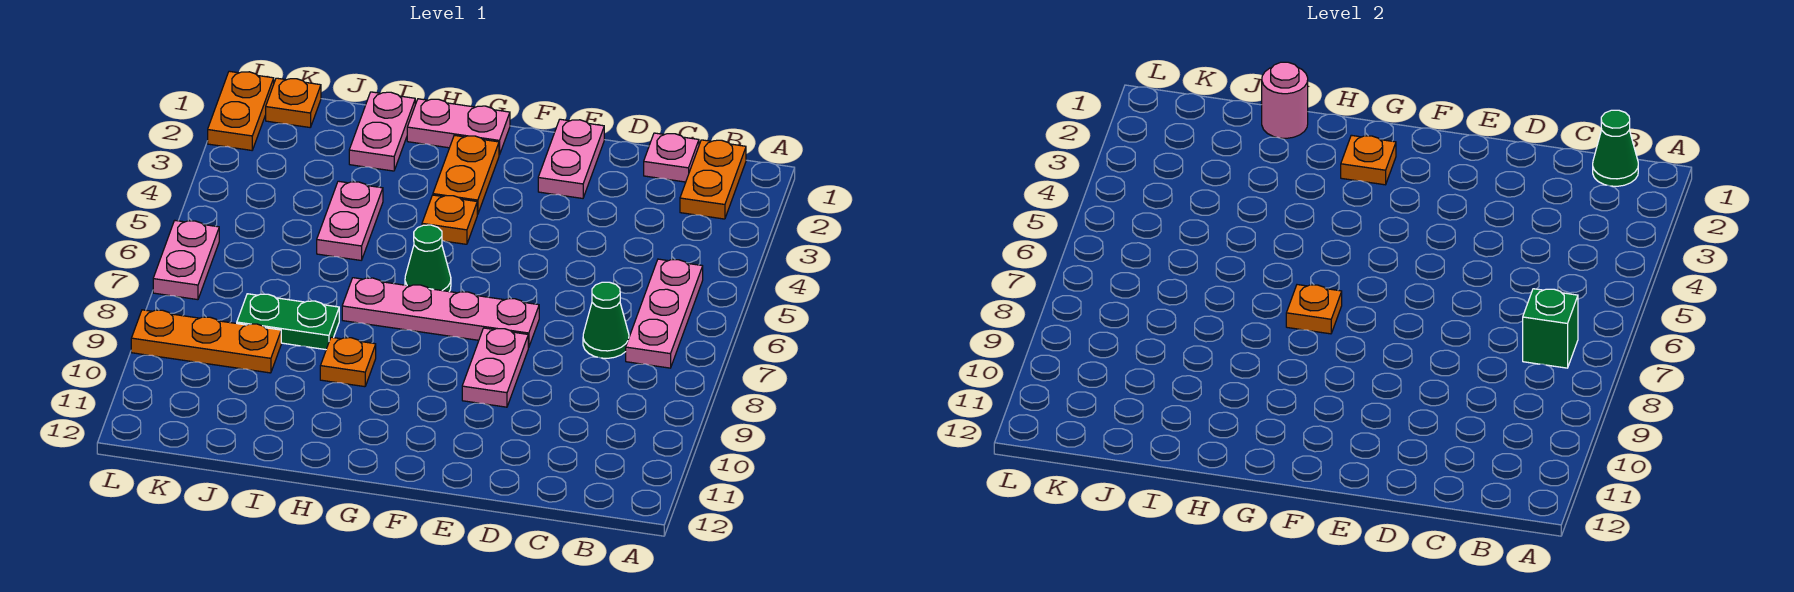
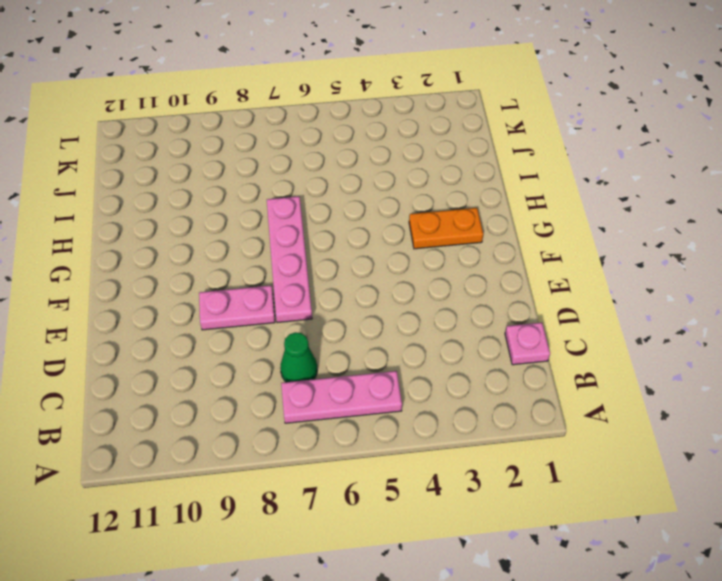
none -> orange plate B1:B2 level 1
none -> pink plate E1:E2 level 1
none -> pink plate G1:H1 level 1

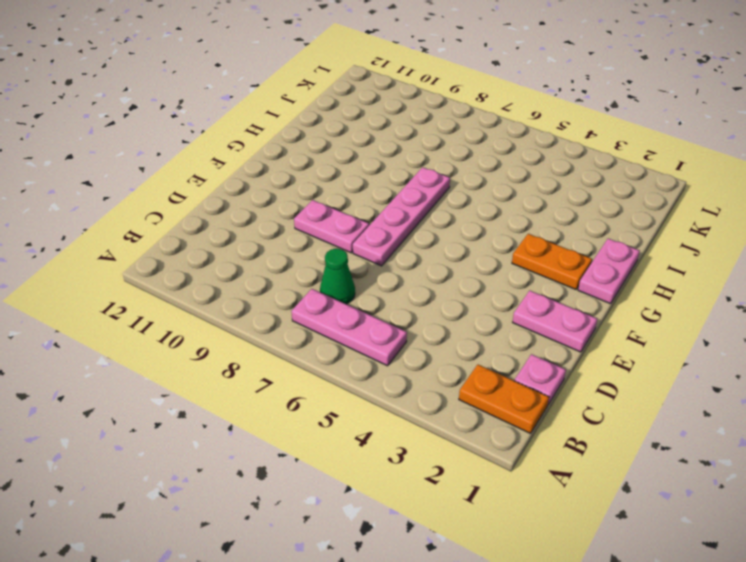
none -> orange plate G4 level 1
none -> green cone G6 level 1
none -> orange plate H9 level 1

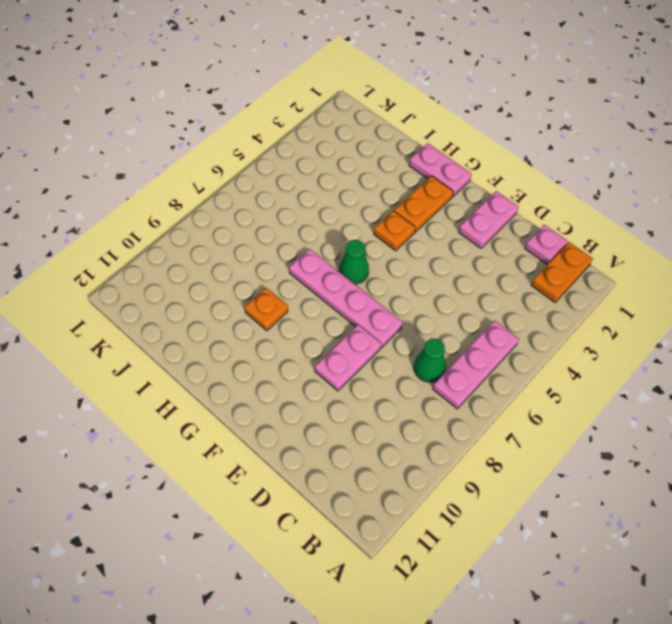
none -> pink plate I1:I2 level 1
none -> pink plate I4:I5 level 1
none -> green plate I8:J8 level 1

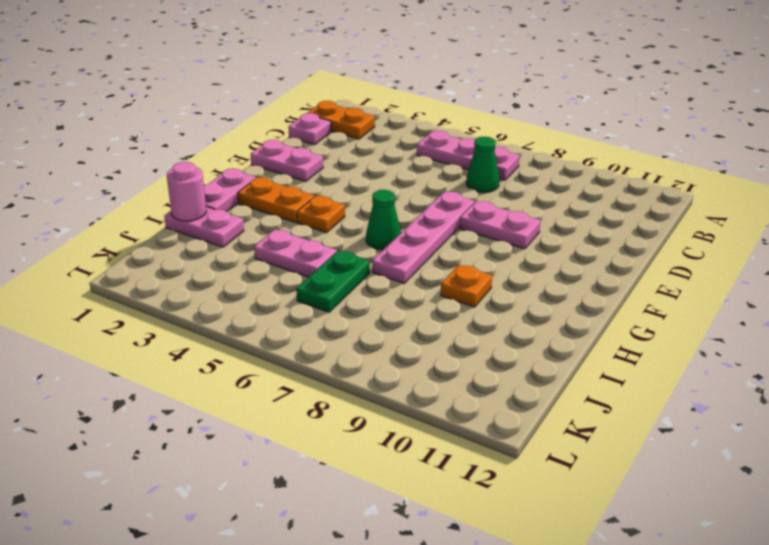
green plate I6:J6 level 1 -> green plate I8:J8 level 1
none -> orange plate J9:L9 level 1
none -> orange plate K1 level 1
none -> orange plate L1:L2 level 1

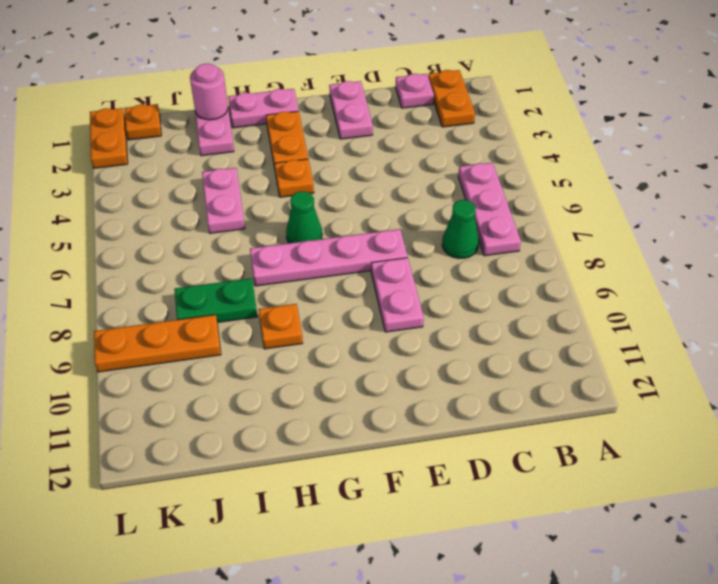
none -> pink plate L6:L7 level 1
none -> green cone B1 level 2
none -> green brick B7 level 2

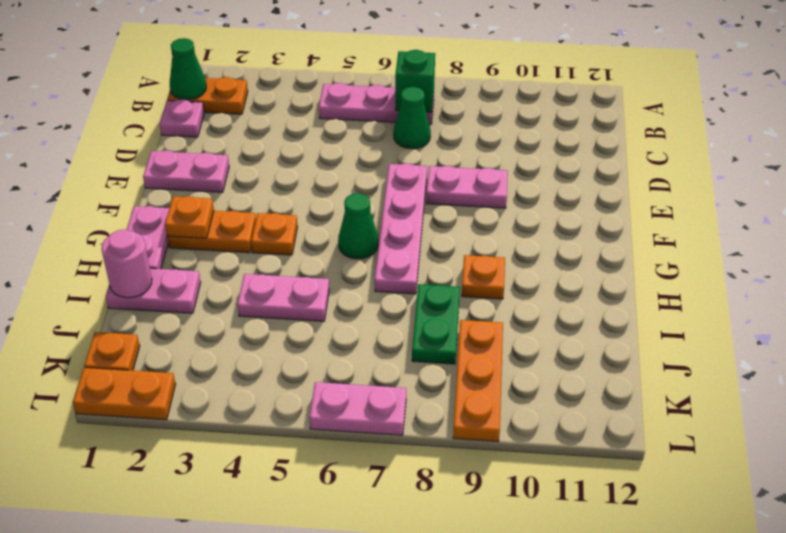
none -> orange plate G7 level 2

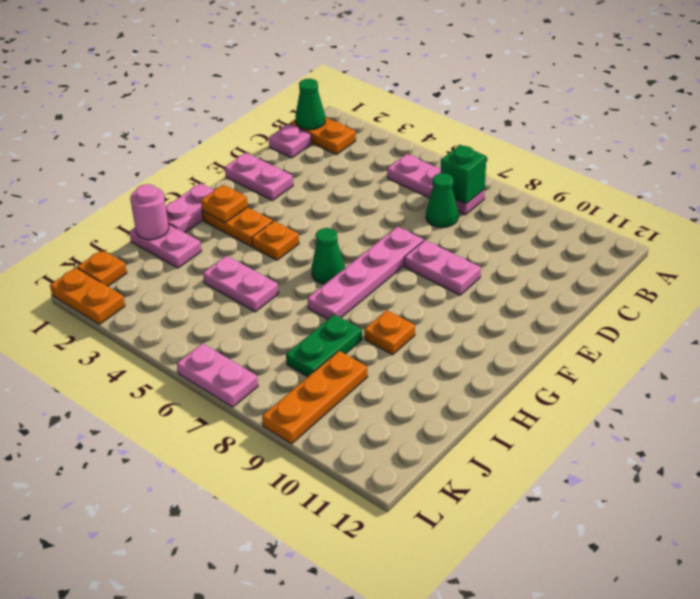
none -> orange plate G7 level 2

